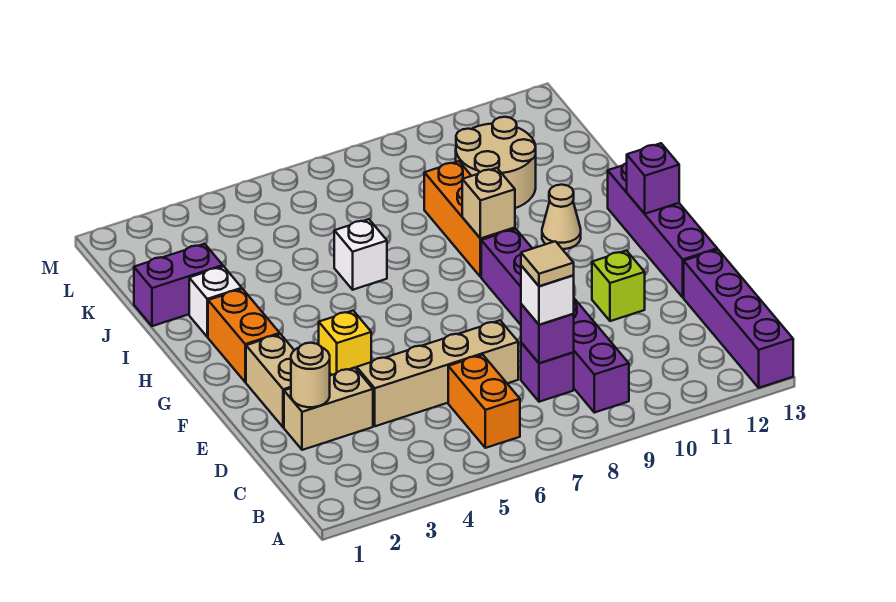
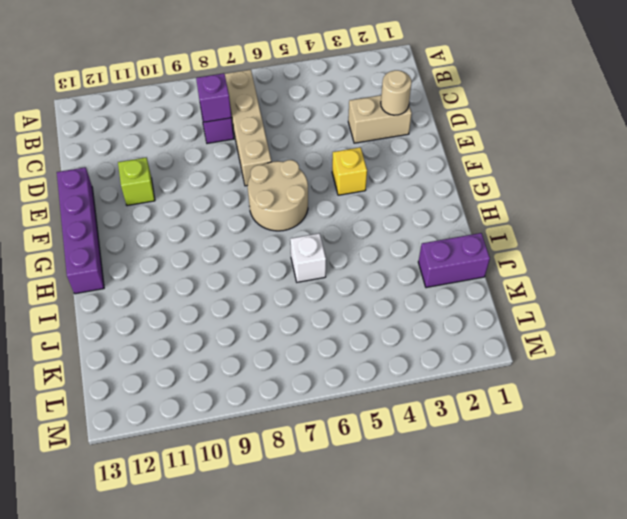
tan brick B7:E7 level 1 -> tan brick D4:D7 level 1
tan round brick F6:G7 level 1 -> tan round brick J10:K11 level 1
none -> purple brick A13:D13 level 1
none -> orange brick B6:C6 level 1
none -> purple brick B9:G9 level 1

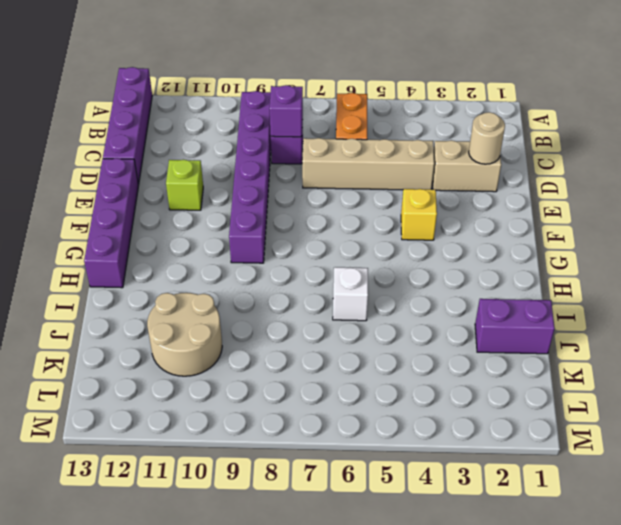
none -> tan brick E2:F2 level 1
none -> orange brick G2:H2 level 1
none -> orange brick H9:J9 level 1

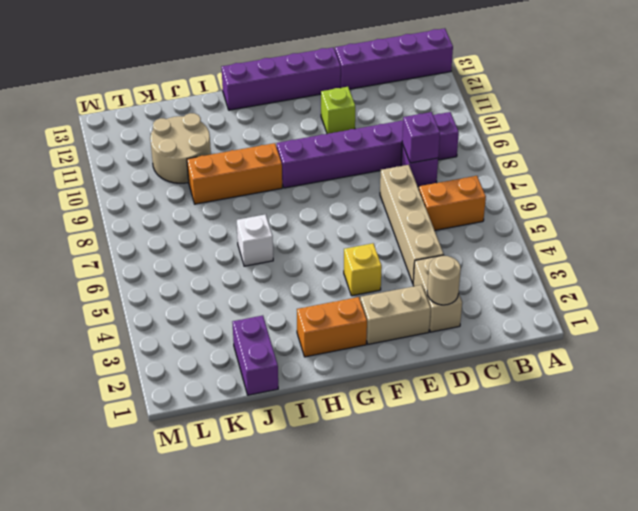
none -> tan cone H11 level 1
none -> white brick I2 level 1
none -> purple brick G13 level 2

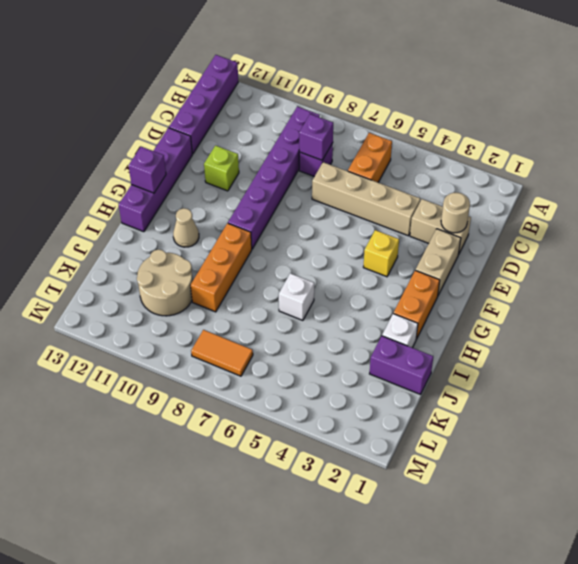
orange tile L7:L8 level 1 -> none
none -> tan brick H9 level 2
none -> white brick C8 level 3
none -> tan tile C8 level 4

